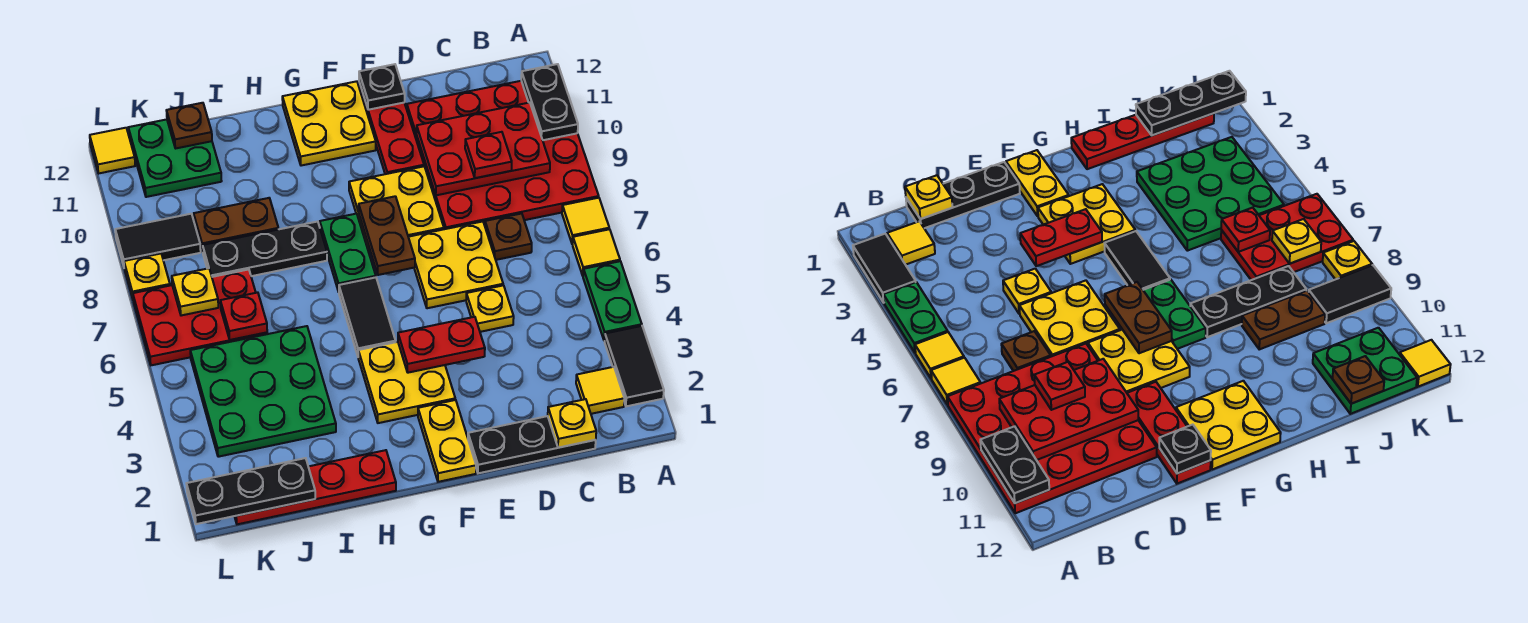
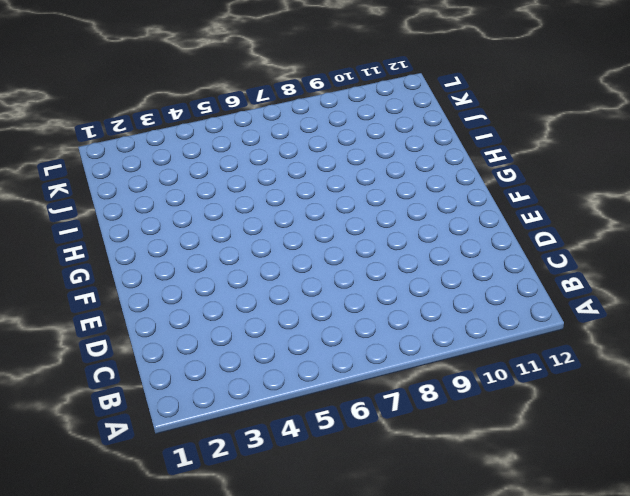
none -> black tile A2:A3 level 1
none -> green plate A4:A5 level 1
none -> yellow tile A6 level 1
none -> yellow tile A7 level 1

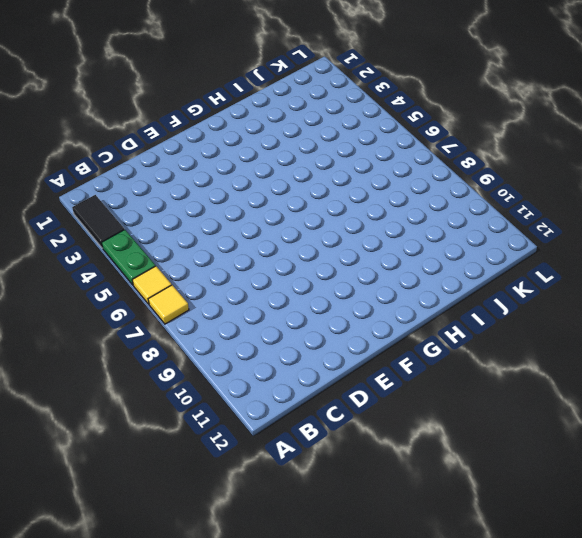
none -> red plate A8:D11 level 1
none -> yellow tile B2 level 1
none -> black plate C1:E1 level 1
none -> brown plate C7 level 1

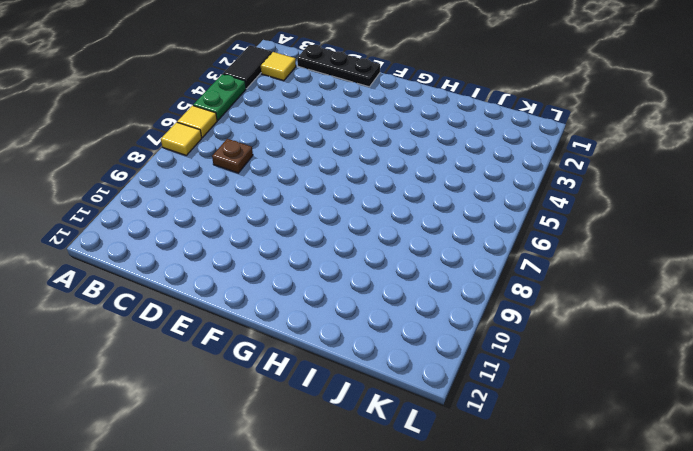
none -> red plate A8:D11 level 1
none -> yellow plate D5 level 1
none -> yellow plate D6:E7 level 1
none -> yellow plate E8:F9 level 1

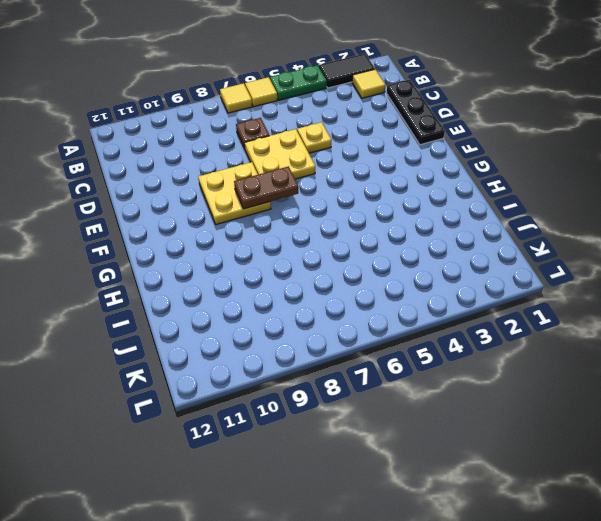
none -> red plate A8:D11 level 1
none -> red plate E10:E12 level 1
none -> yellow plate F1:F2 level 1
none -> yellow plate F3:G4 level 1

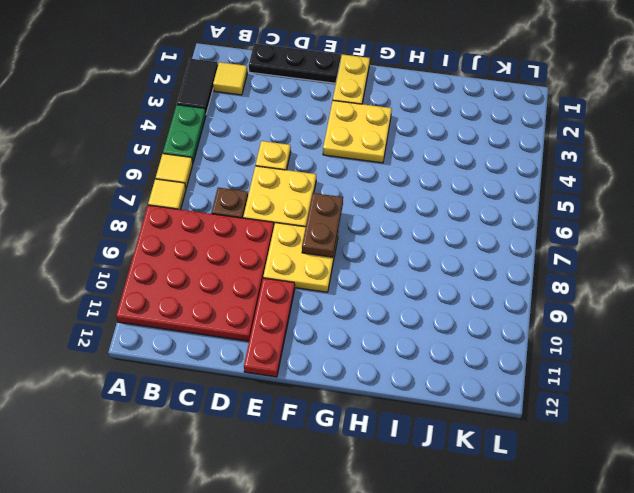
none -> yellow plate F11:G12 level 1
none -> black tile G5:G6 level 1
none -> green plate G7:G8 level 1
none -> red plate H1:K1 level 1

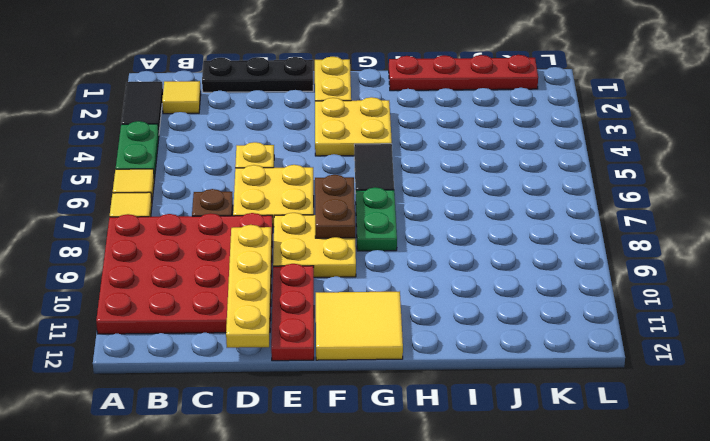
yellow plate D9:D12 level 2 -> red plate B9:D10 level 2
yellow tile F11:G12 level 1 -> yellow plate F11:G12 level 1
none -> black plate H8:J8 level 1
none -> green plate I3:K5 level 1
none -> brown plate I9:J9 level 1
none -> red plate J6:L7 level 1

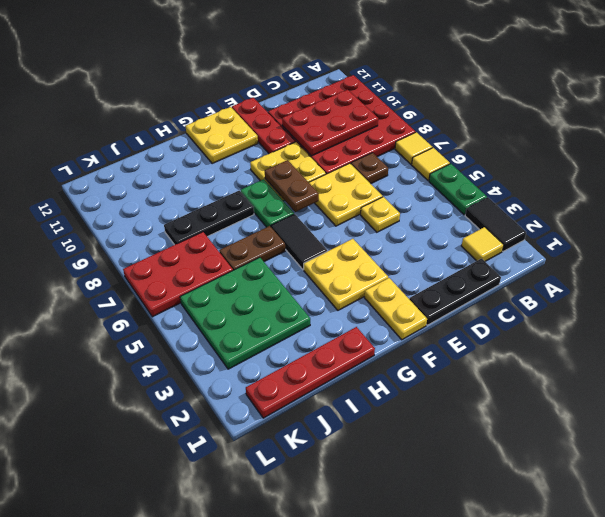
brown plate H6:I6 level 1 -> brown plate I9:J9 level 1
none -> green plate J11:K12 level 1
none -> black tile K9:L9 level 1
none -> yellow plate L8 level 1
none -> yellow tile L12 level 1

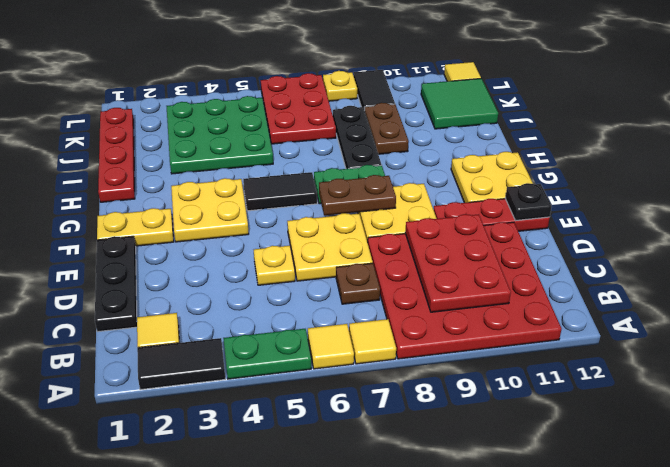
green tile J11:K12 level 1 -> green plate J11:K12 level 1
none -> black plate A10:A11 level 2
none -> yellow plate C1 level 2
none -> red plate E4:F4 level 2
none -> black plate J1:L1 level 2

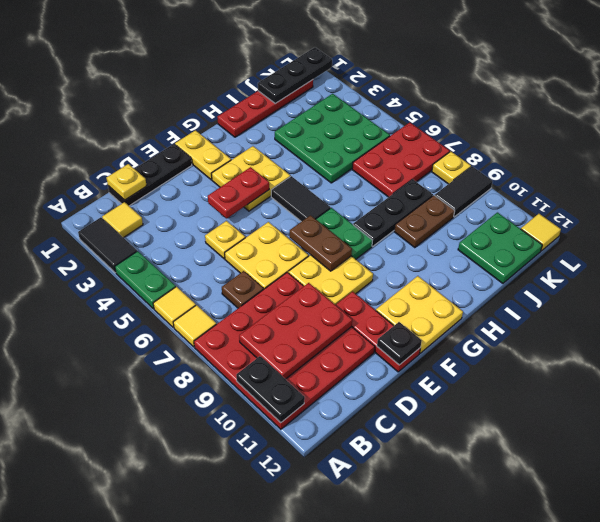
none -> red plate J6 level 2
none -> brown plate J12 level 2
none -> yellow plate K7 level 2
none -> red plate C9 level 3

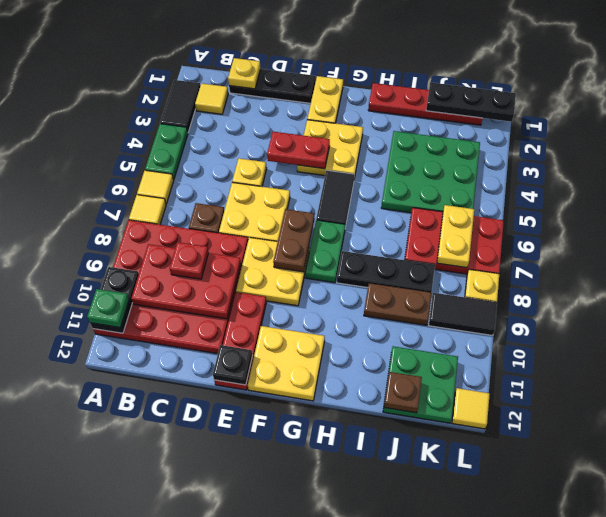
green plate A11 level 3 -> none
yellow plate K6:K7 level 2 -> yellow plate K7 level 2
none -> red plate J6 level 2

